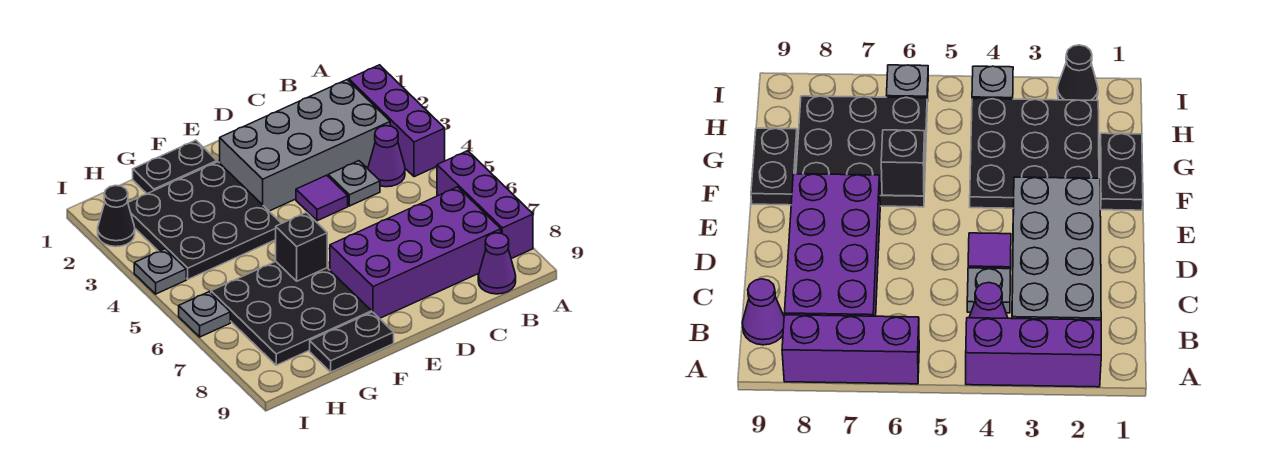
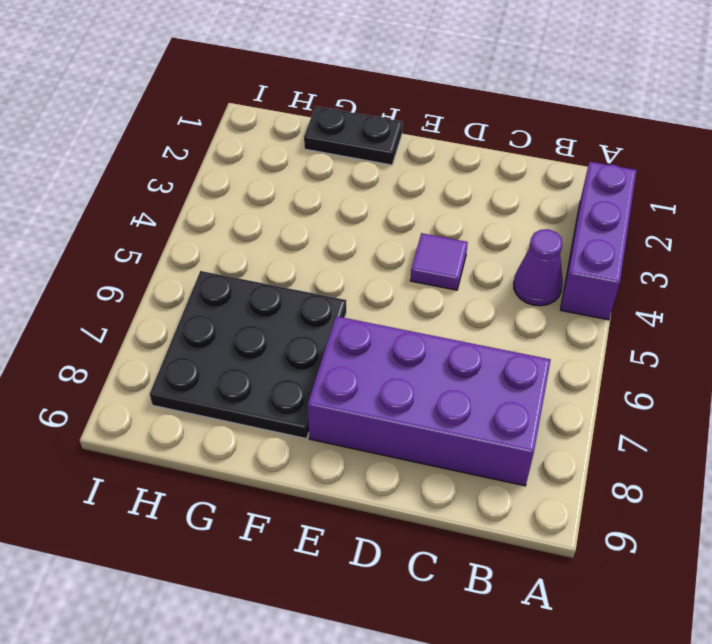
none -> purple brick A6:A8 level 1
none -> grey brick B2:E3 level 1
none -> purple cone B9 level 1

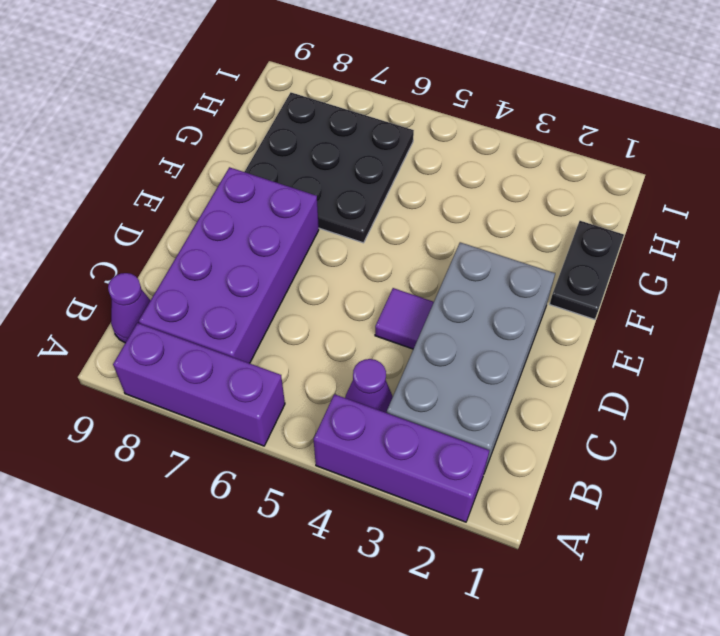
none -> grey plate C4 level 1
none -> black plate F2:H4 level 1
none -> black plate F9:G9 level 1

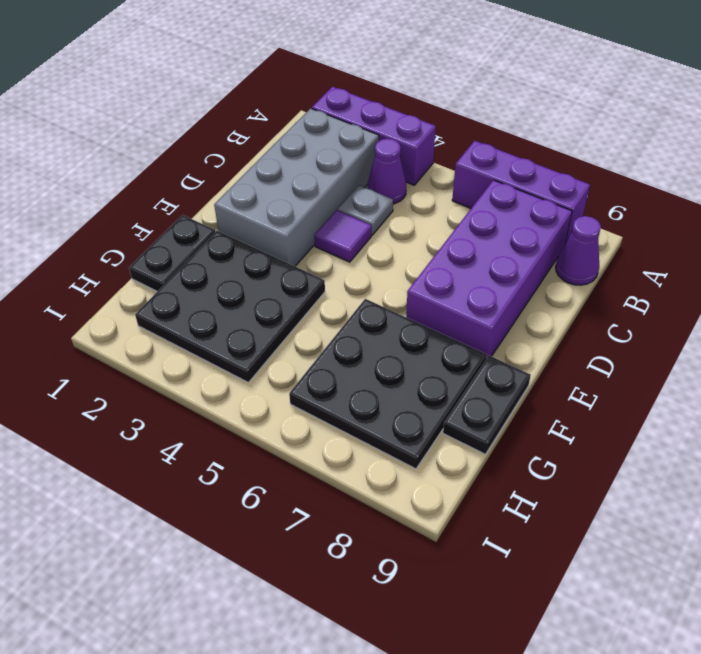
none -> black cone I2 level 1
none -> grey plate I4 level 1
none -> grey plate I6 level 1

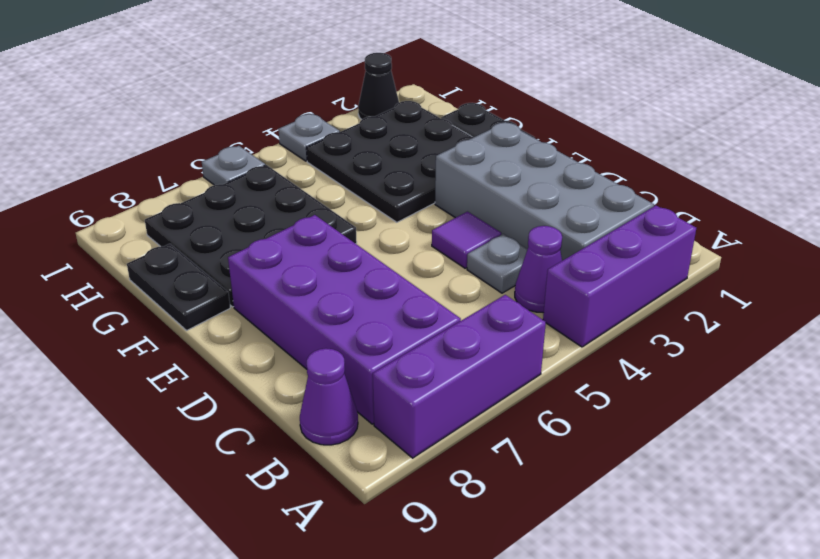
none -> black brick F6 level 2

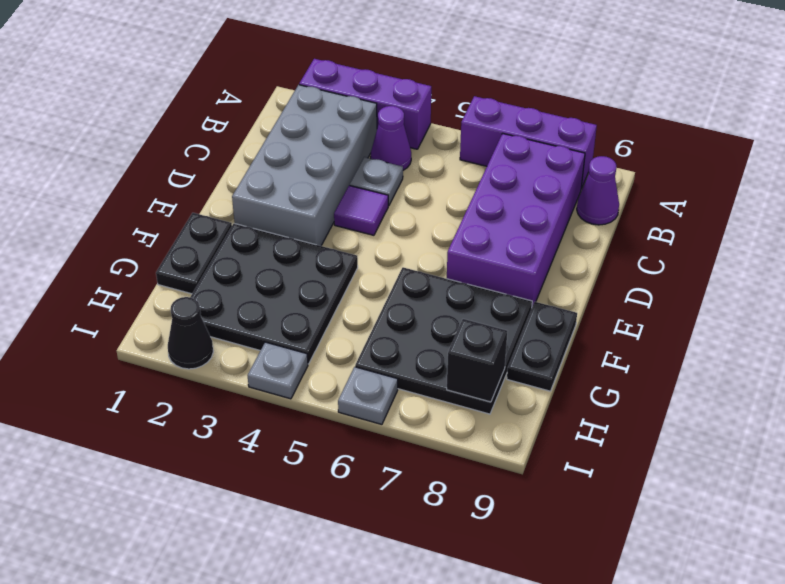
black brick H8 level 2 -> black brick F6 level 2

